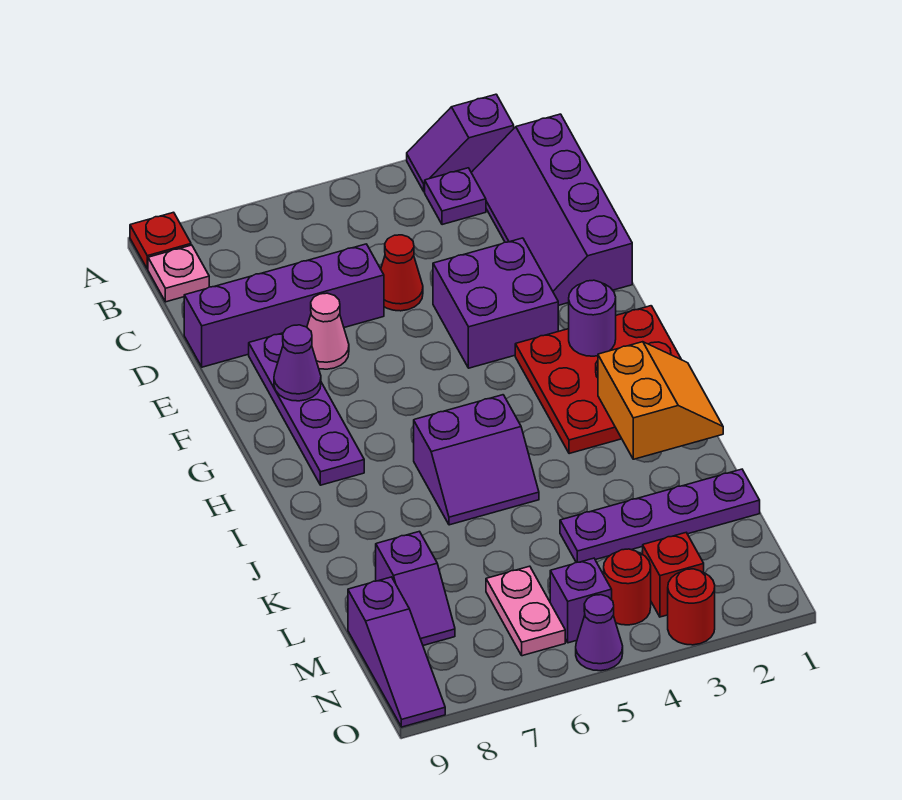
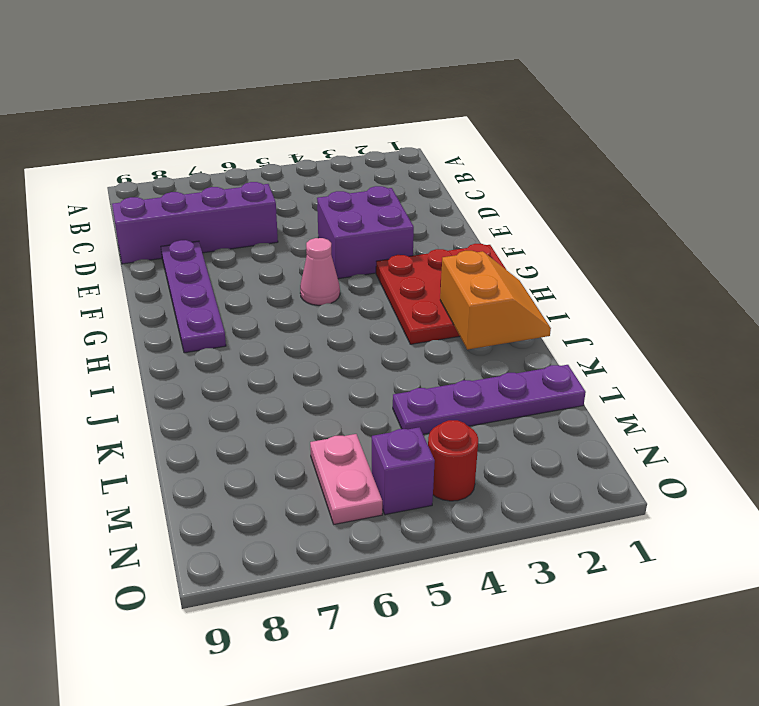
pink cone G5 level 1 -> pink cone E7 level 1
none -> purple slope A2:A3 level 1 top 2
none -> red plate A9 level 1
none -> purple slope B1:E2 level 1 top 1

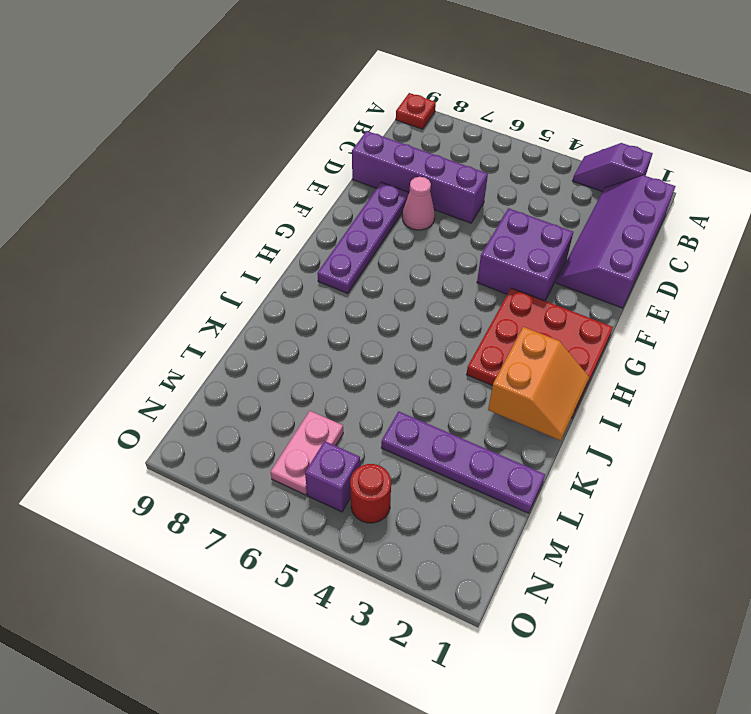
none -> purple plate B3 level 1
none -> pink plate B9 level 1
none -> red cone D5 level 1

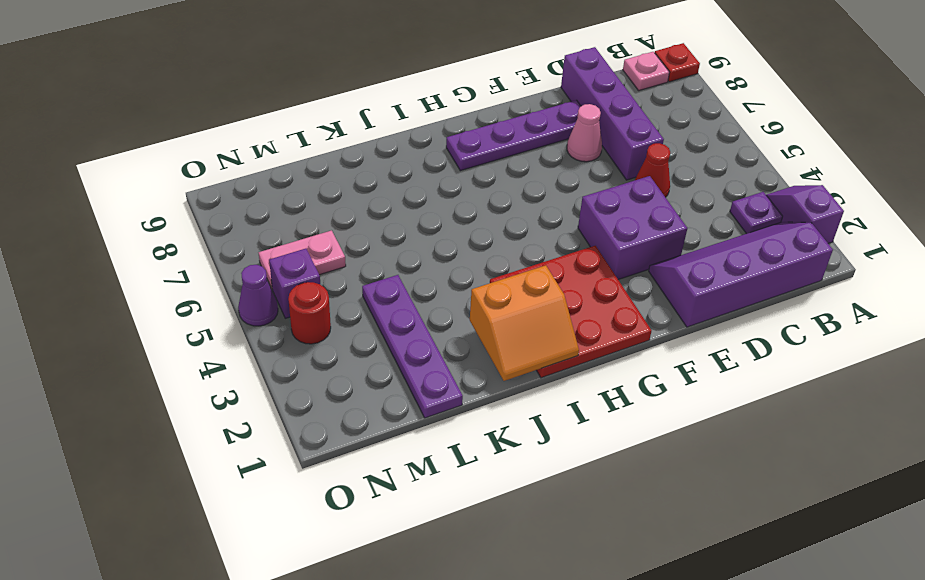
none -> purple slope I5:J6 level 1 top I
none -> purple slope L8:M8 level 1 top L
none -> purple slope M9:O9 level 1 top M

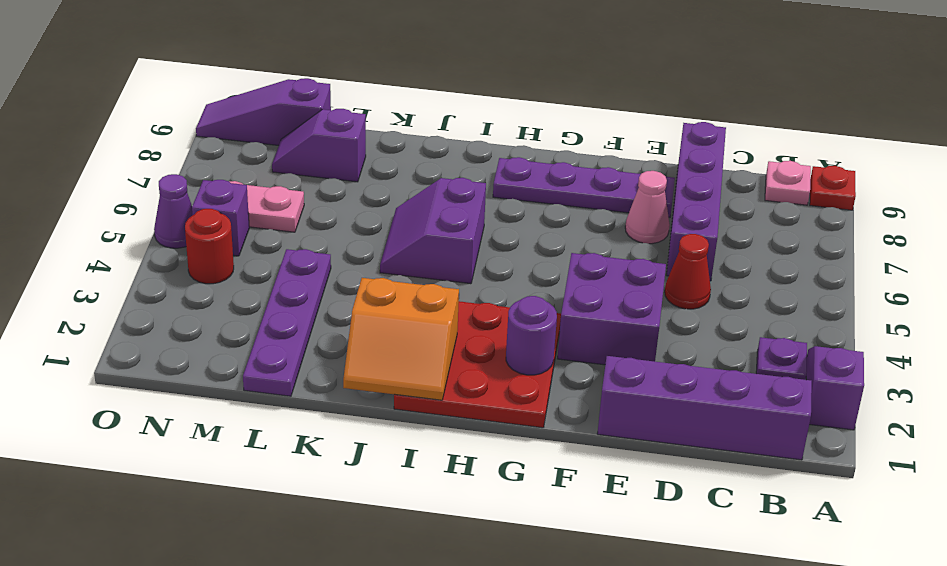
none -> red brick N3 level 1
none -> red round brick O3 level 1
none -> purple cone F8 level 2

